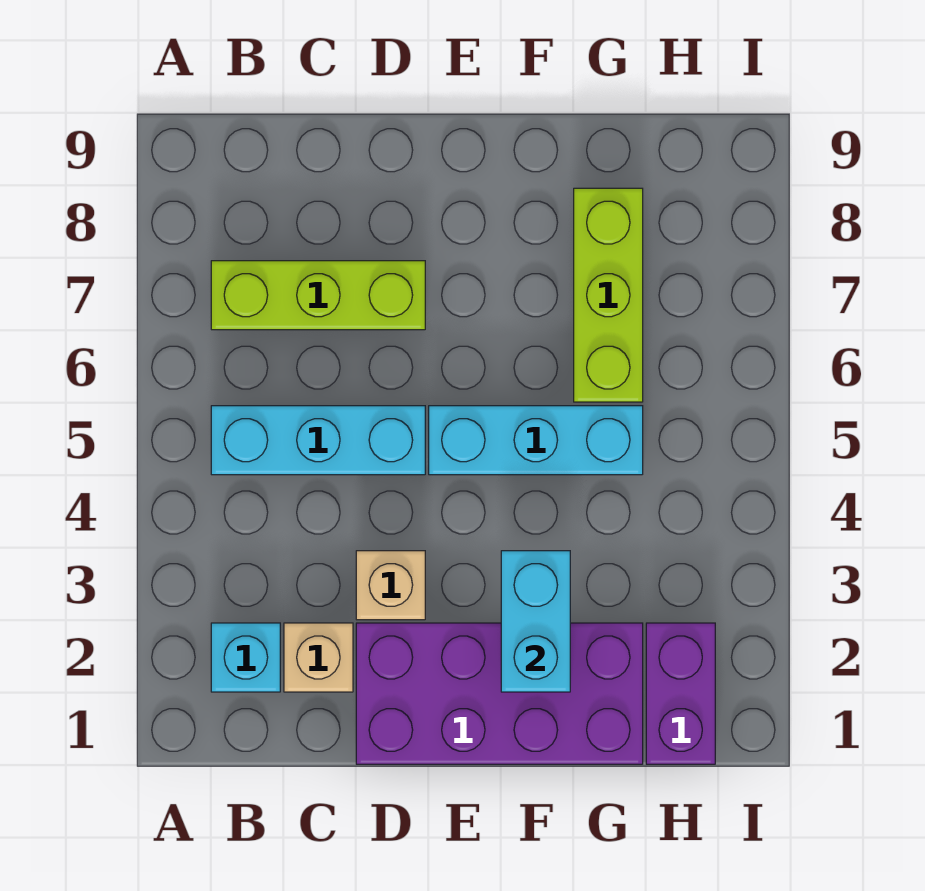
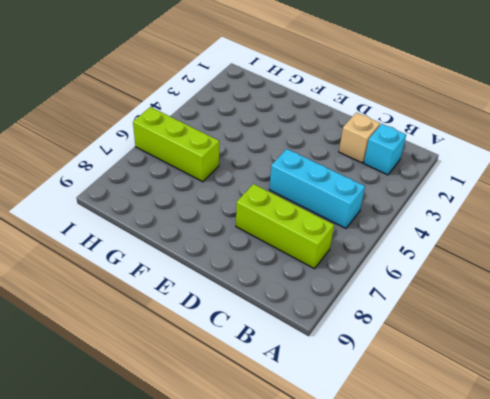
lime brick G6:I6 level 1 -> lime brick G6:G8 level 1
none -> purple brick D1:G2 level 1
none -> tan brick D3 level 1

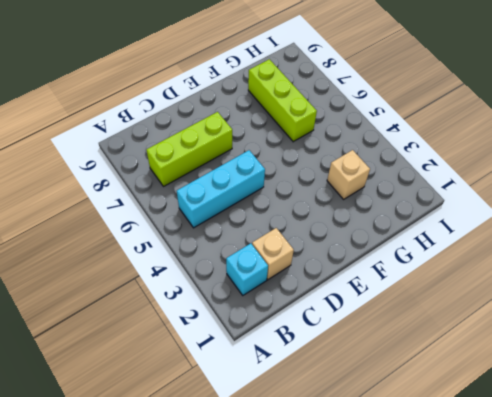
tan brick G3 level 1 -> tan brick D3 level 1
none -> purple brick D1:G2 level 1
none -> cyan brick E5:G5 level 1

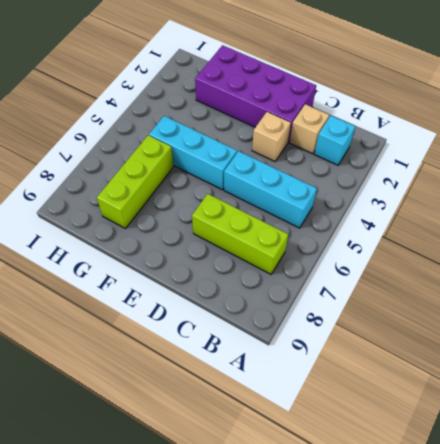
none -> purple brick H1:H2 level 1
none -> cyan brick F2:F3 level 2

